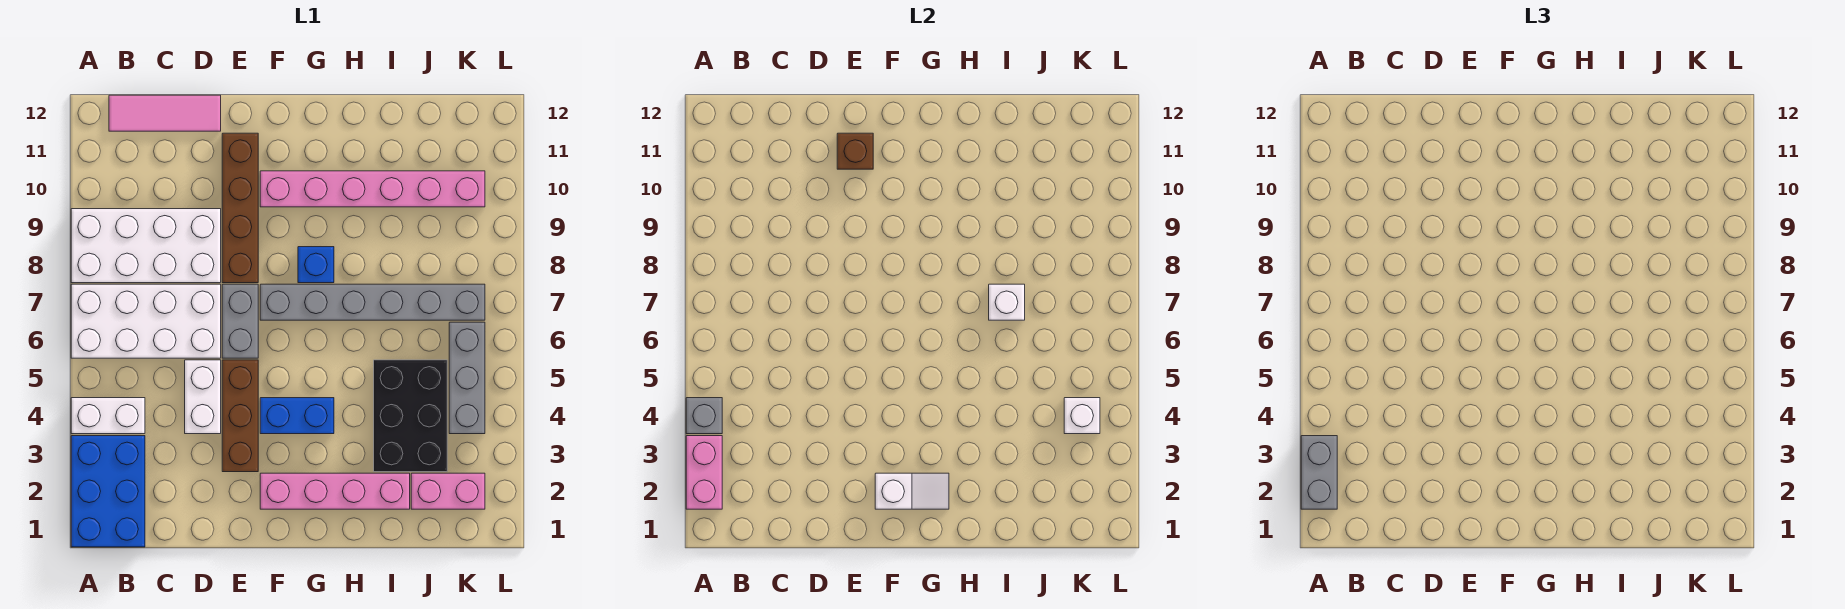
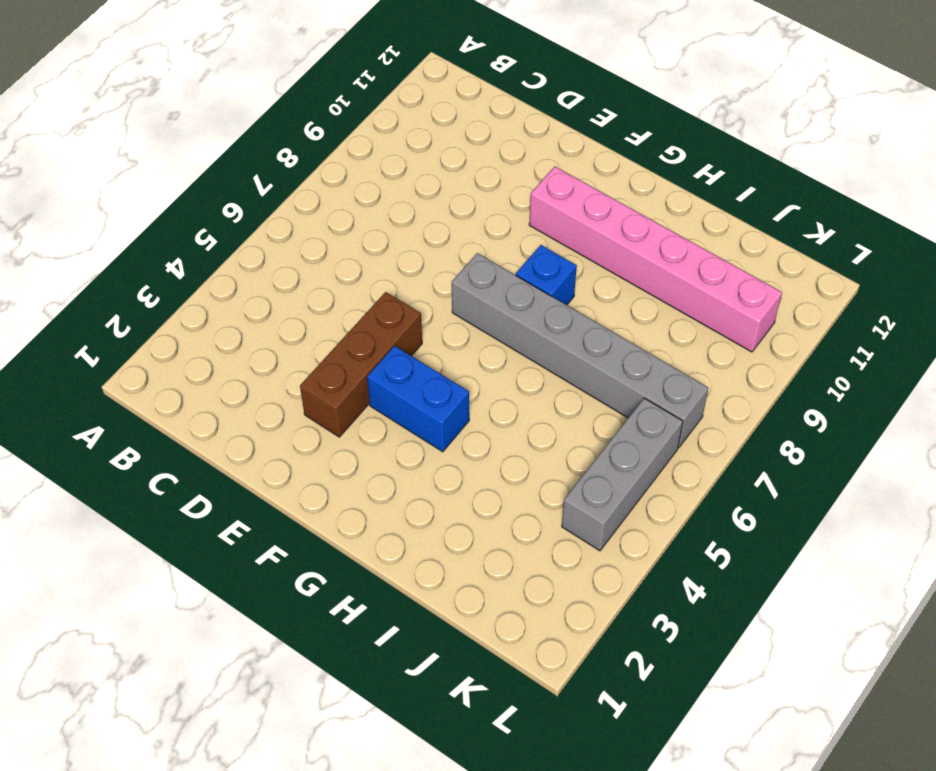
none -> blue brick A1:B3 level 1
none -> white brick A4:B4 level 1
none -> white brick A6:D7 level 1

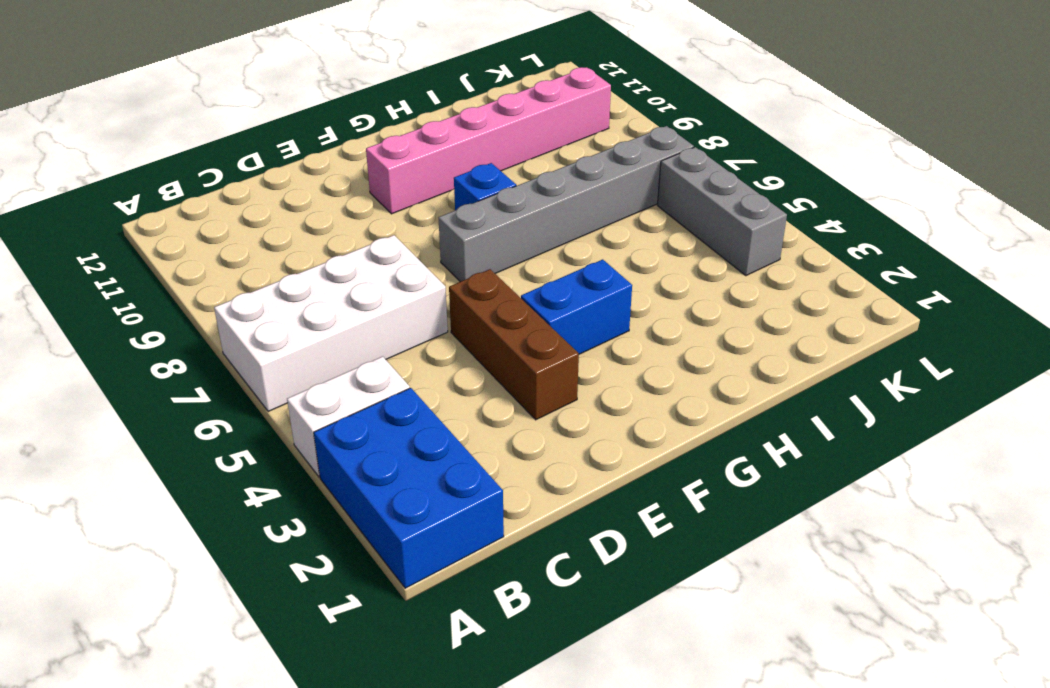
none -> white brick A8:D9 level 1
none -> pink tile B12:D12 level 1
none -> white brick D4:D5 level 1

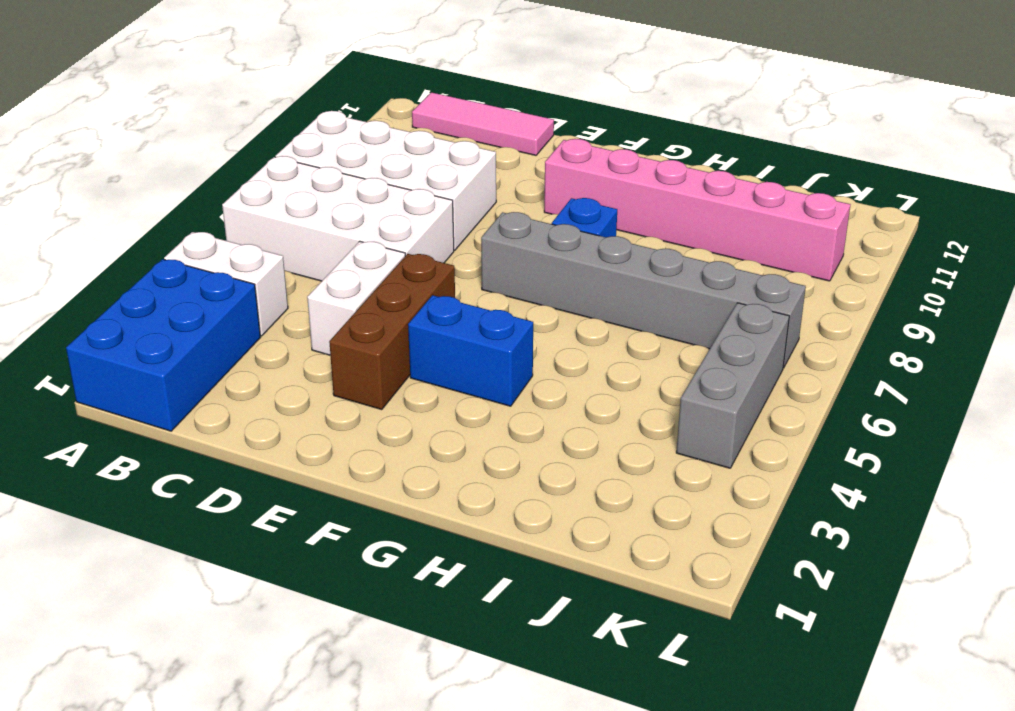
none -> grey brick E6:E7 level 1
none -> brown brick E8:E11 level 1
none -> pink brick F2:I2 level 1

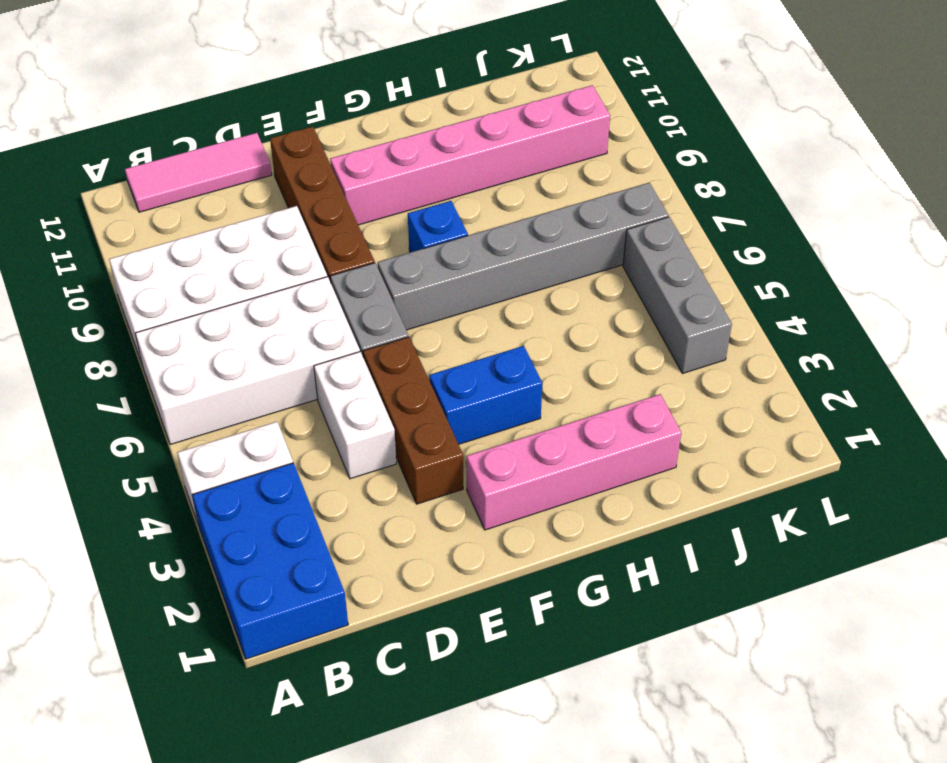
none -> black brick I3:J5 level 1
none -> pink brick J2:K2 level 1
none -> pink brick A2:A3 level 2

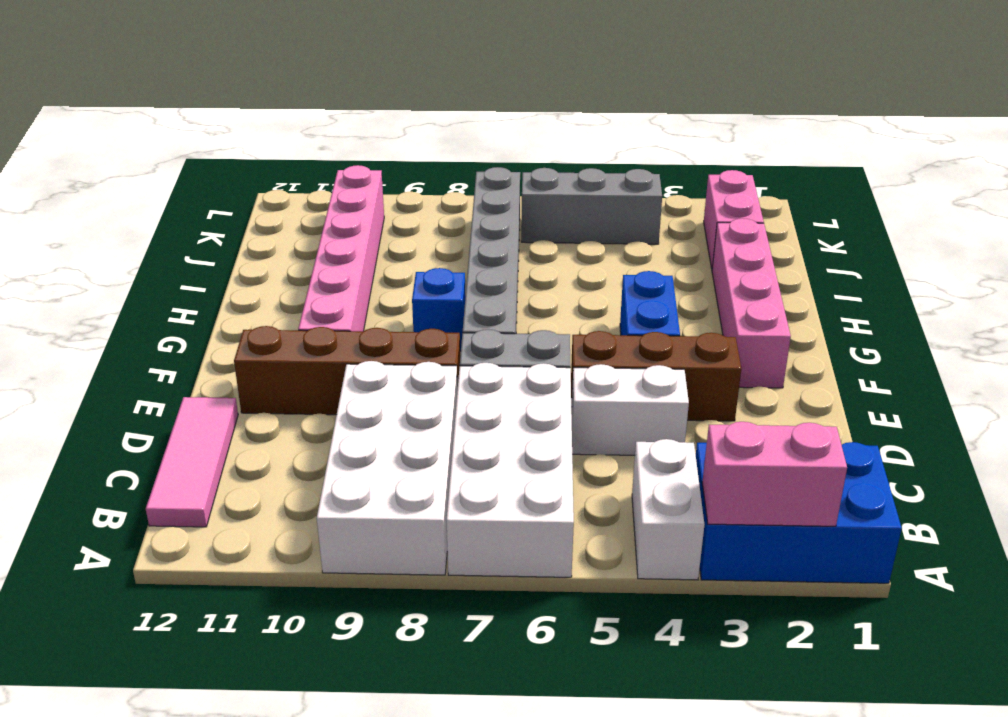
none -> black brick I3:J5 level 1
none -> grey brick A4 level 2
none -> brown brick E11 level 2

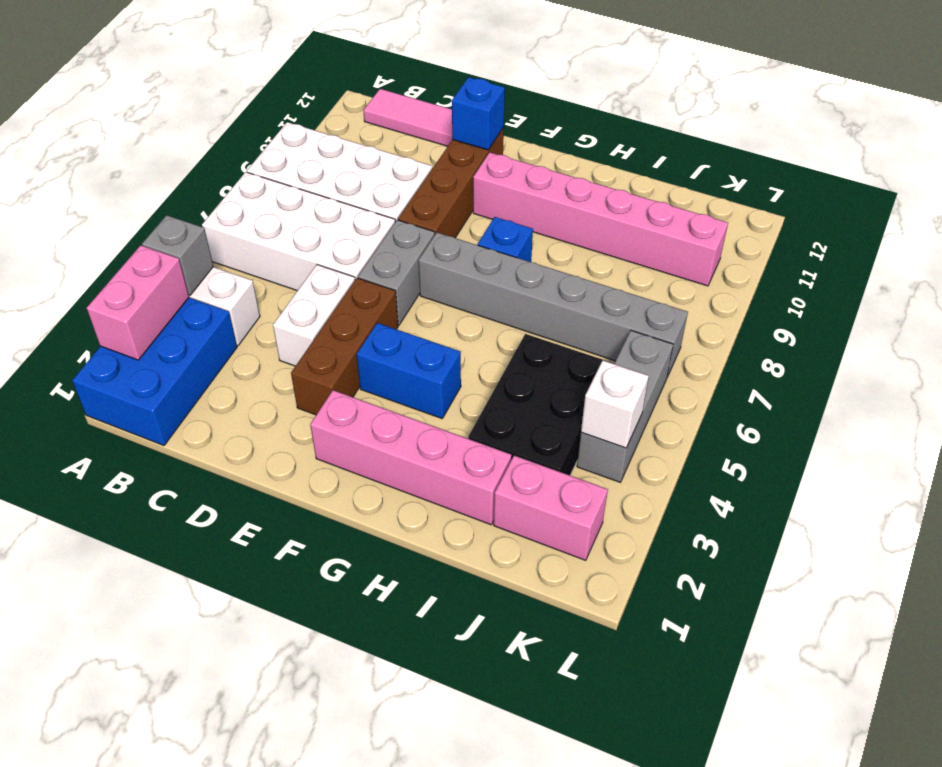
blue brick E11 level 2 -> brown brick E11 level 2
none -> white slope F2:G2 level 2 top F
none -> white brick I7 level 2
none -> grey brick A2:A3 level 3

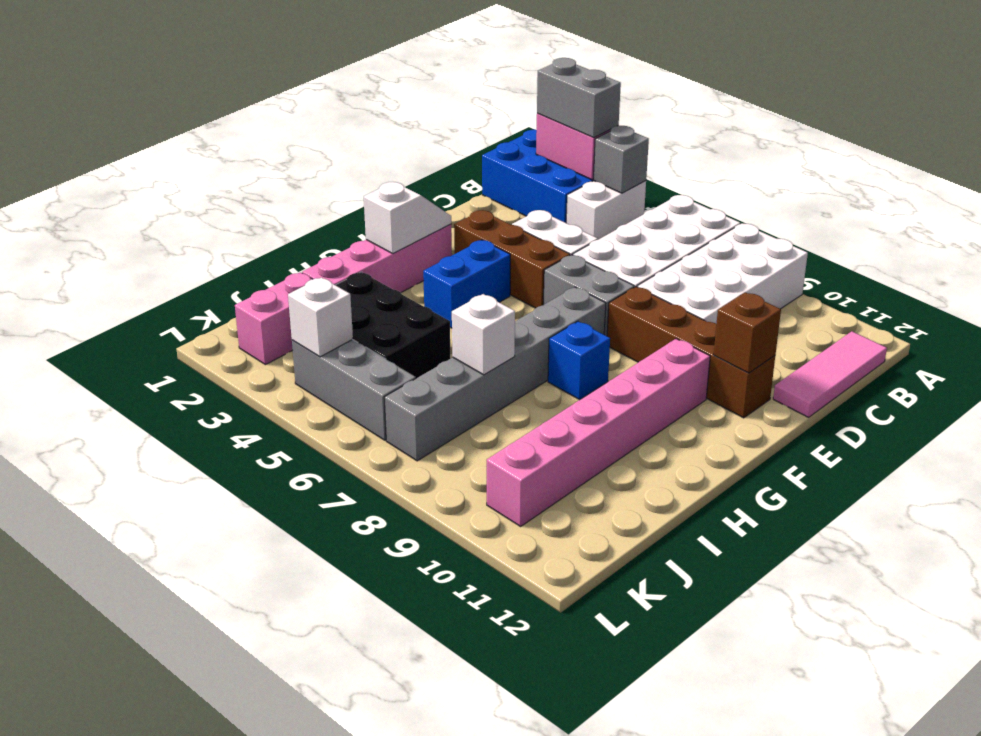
white slope F2:G2 level 2 top G -> white slope F2:G2 level 2 top F

